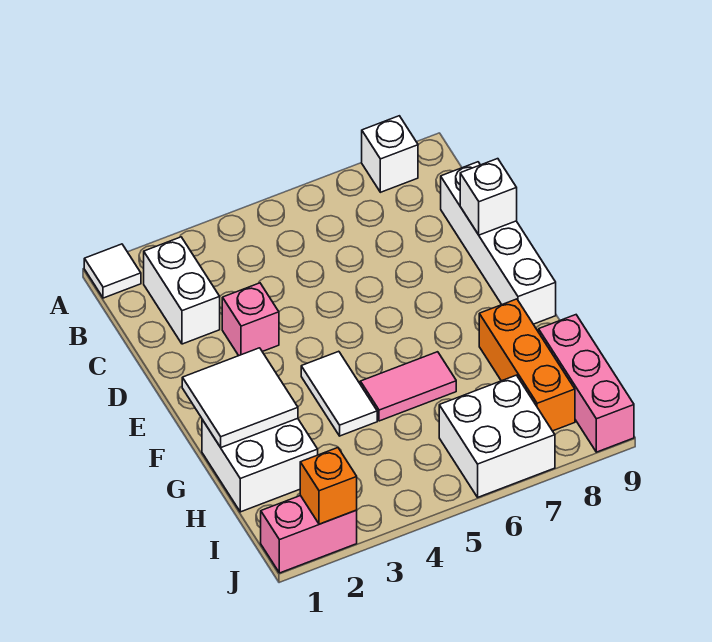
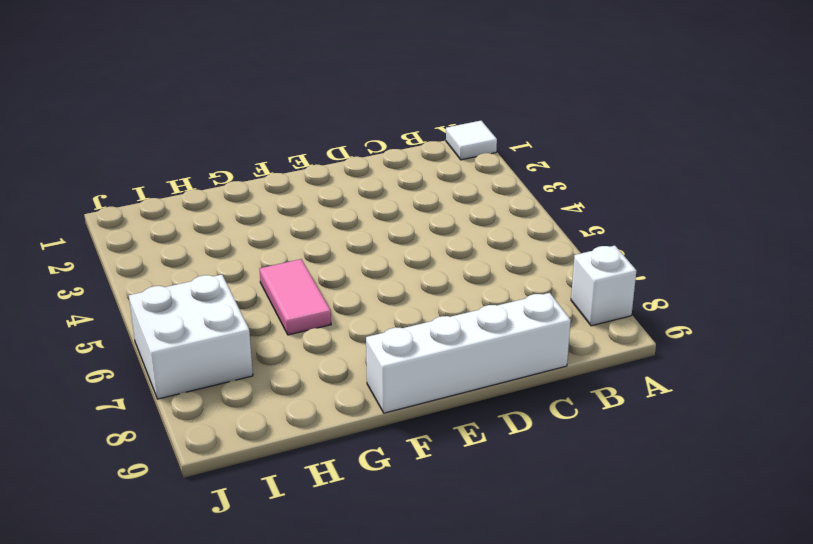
none -> white brick B2:C2 level 1
none -> pink brick D3 level 1
none -> white tile F4:G4 level 1

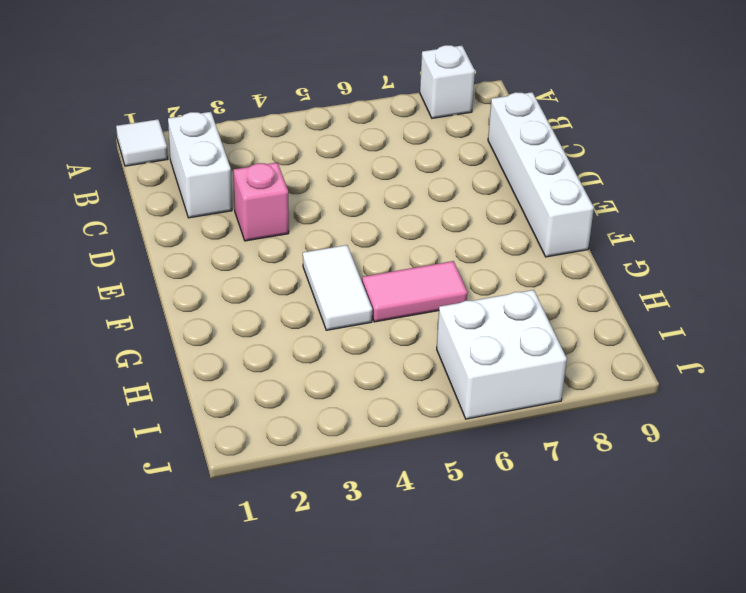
none -> white brick G1:H2 level 1
none -> orange brick G8:I8 level 1
none -> pink brick H9:J9 level 1

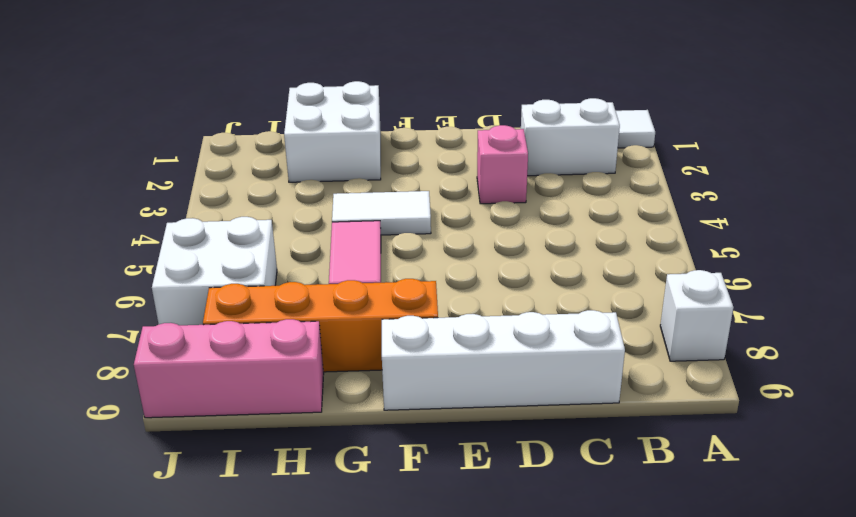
orange brick F8:I8 level 1 -> orange brick G8:I8 level 1
none -> pink brick J1:J2 level 1
none -> white brick D9 level 2
none -> white tile F1:G2 level 2

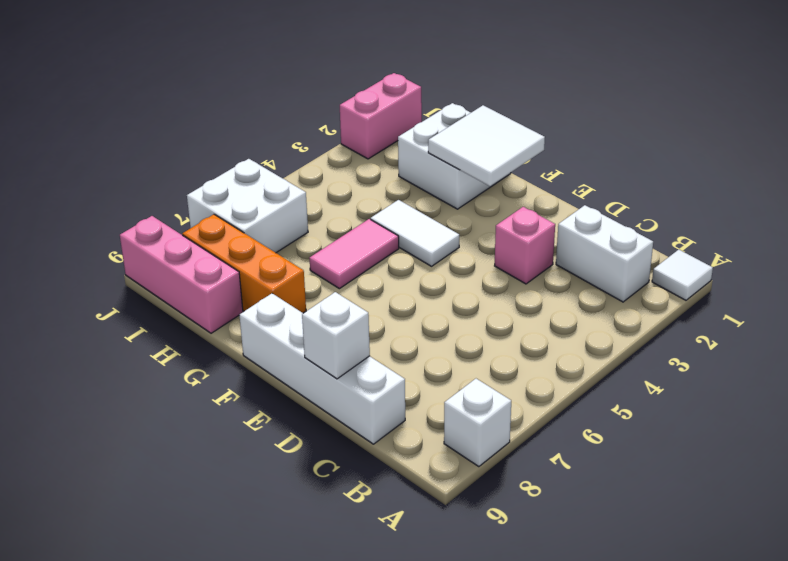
none -> orange brick J2 level 2

